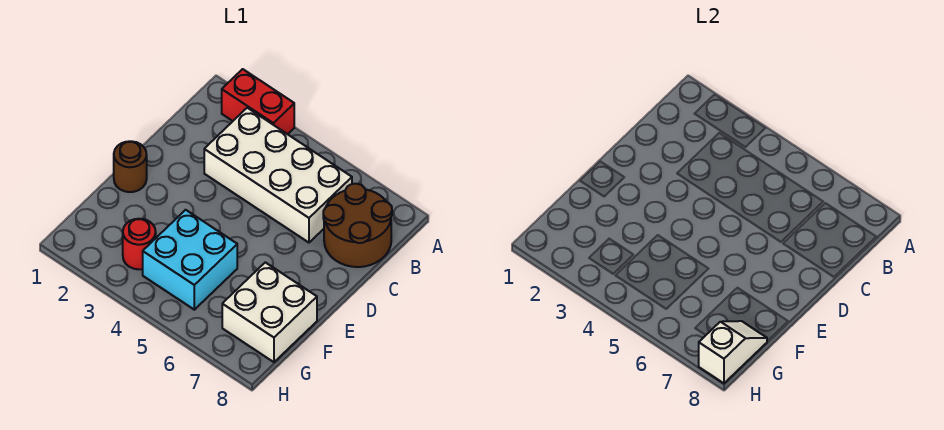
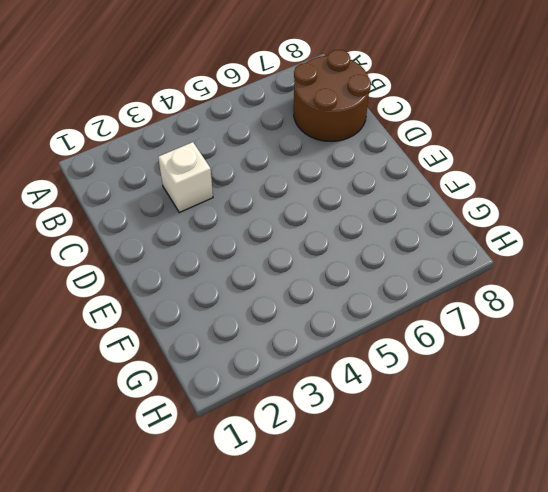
white brick C3 level 1 -> white brick B3:C6 level 1
none -> red brick A2:A3 level 1
none -> brown round brick E1 level 1

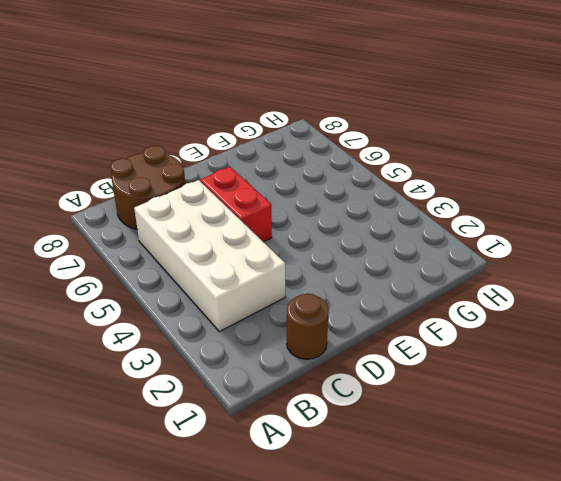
brown round brick C1 level 1 -> brown round brick E1 level 1
red brick D5:D6 level 1 -> red brick A2:A3 level 1
none -> cyan brick F4:G5 level 1
none -> white brick F7:G8 level 1

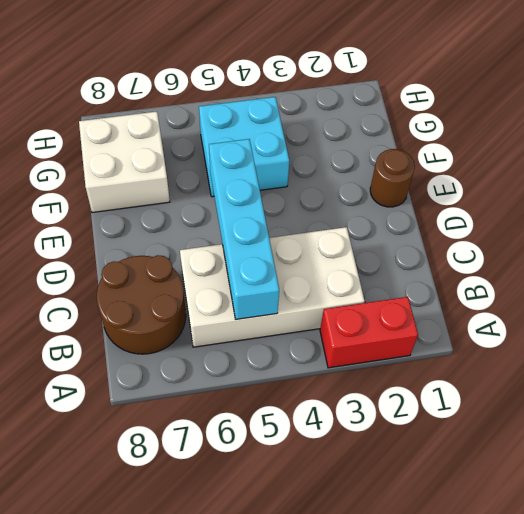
cyan brick B5:E5 level 2 -> none
none -> red round brick G3 level 1
none -> white slope G8:H8 level 2 top H

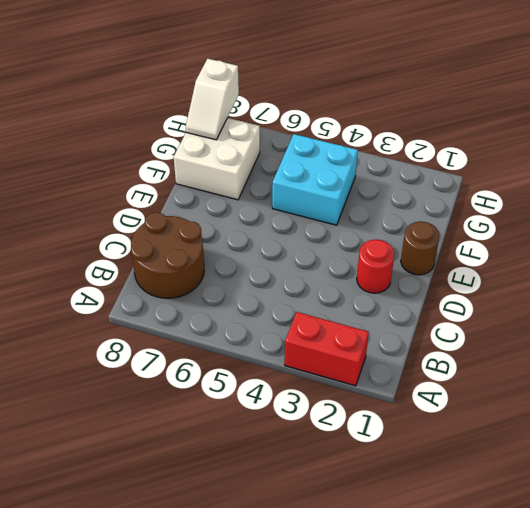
red round brick D2 level 1 -> red round brick G3 level 1
none -> white brick B3:C6 level 1

